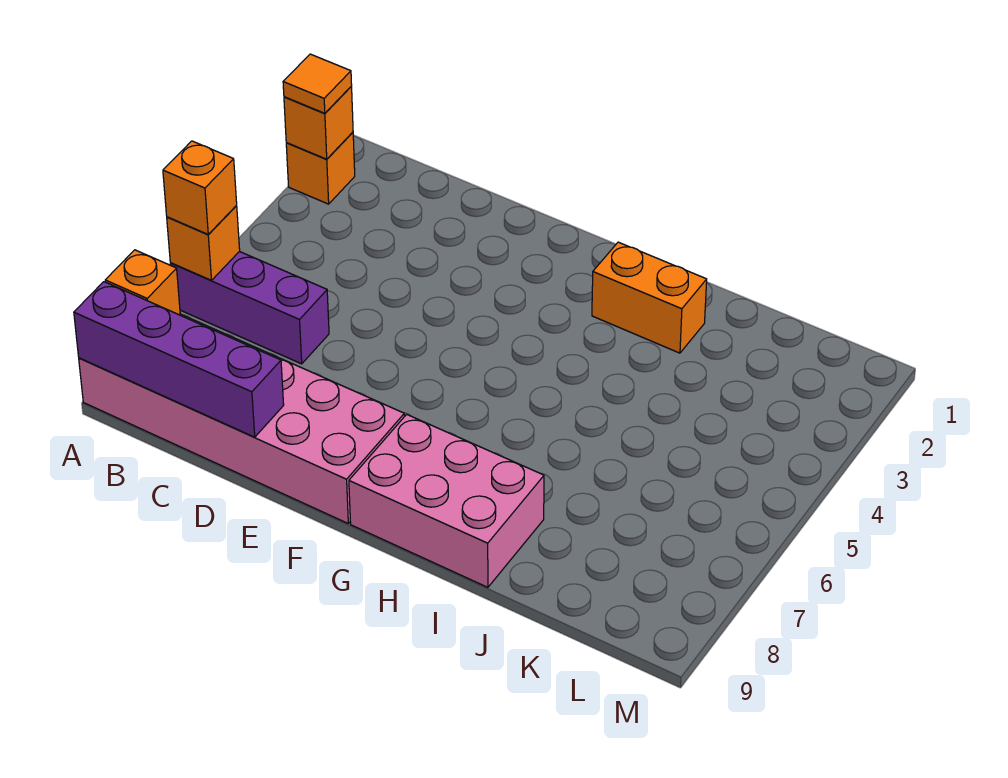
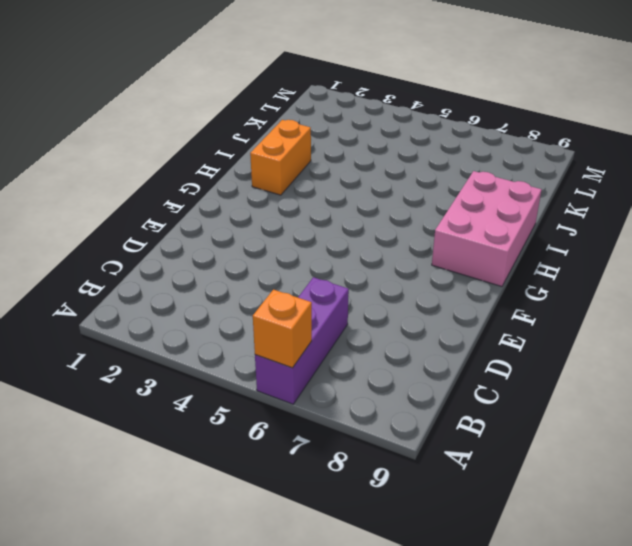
none -> orange brick A2 level 1
none -> pink brick A8:F9 level 1

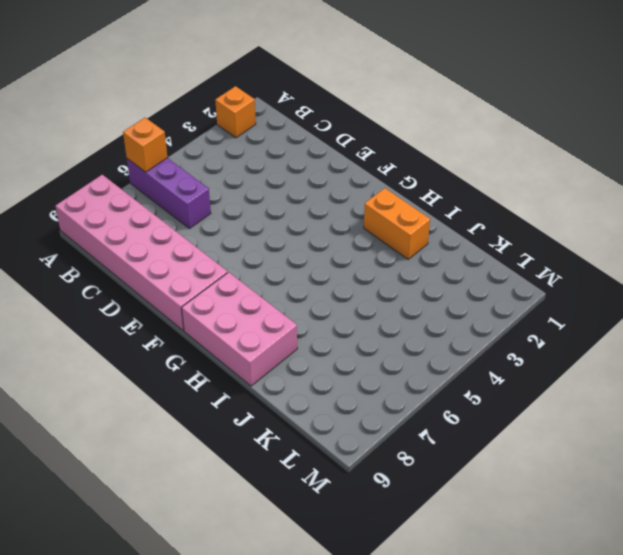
none -> orange brick A2 level 2
none -> orange brick A8 level 2

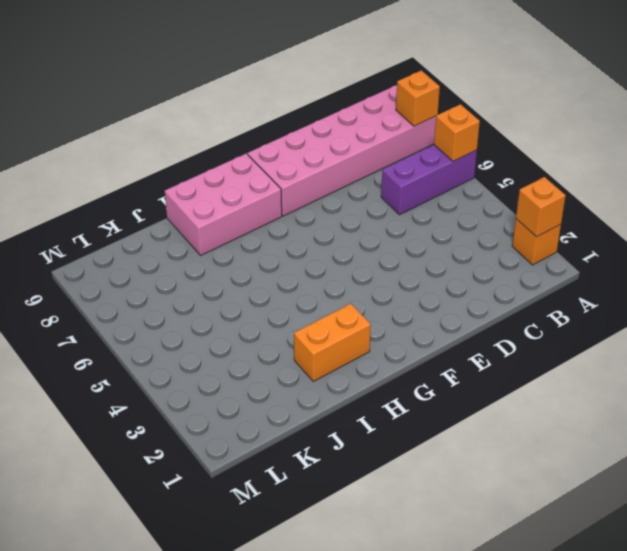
none -> purple brick A9:D9 level 2
none -> orange tile A2 level 3

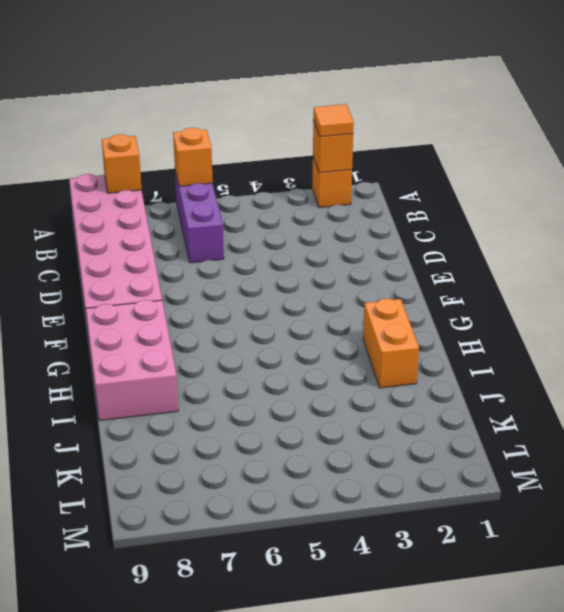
none -> purple brick A9:D9 level 2
none -> orange brick A6 level 3

